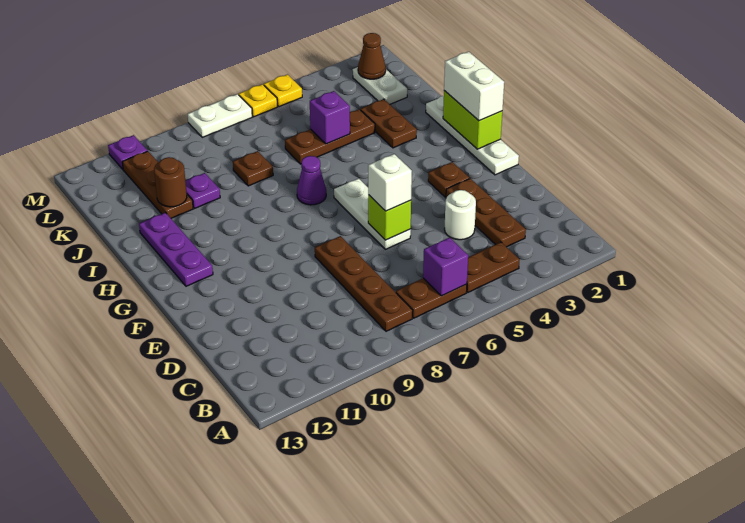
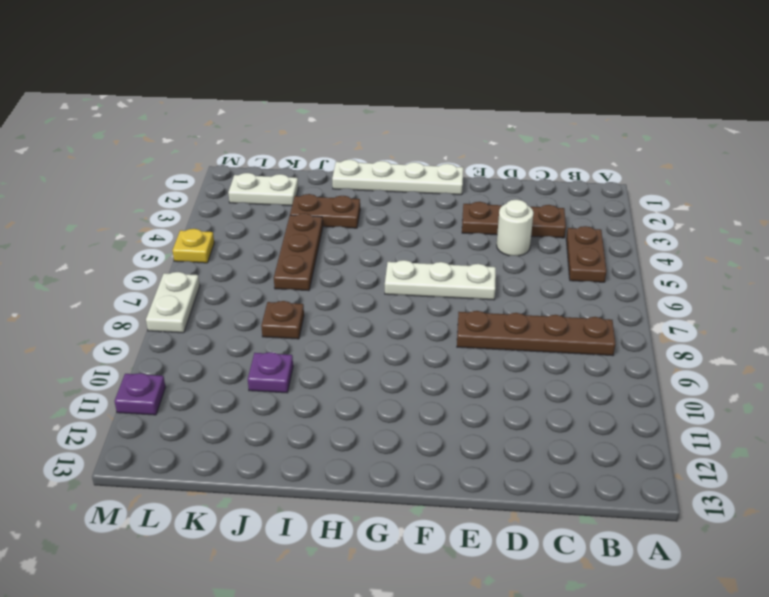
none -> brown plate B6:B7 level 1
none -> brown plate F3 level 1
none -> purple plate G12:I12 level 1

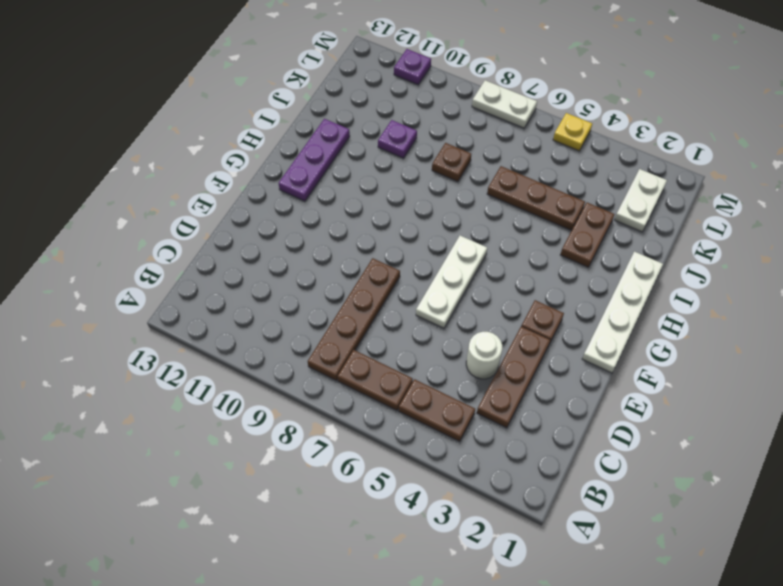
none -> purple cone H7 level 1
none -> brown plate J11:L11 level 1
none -> yellow plate M6 level 1

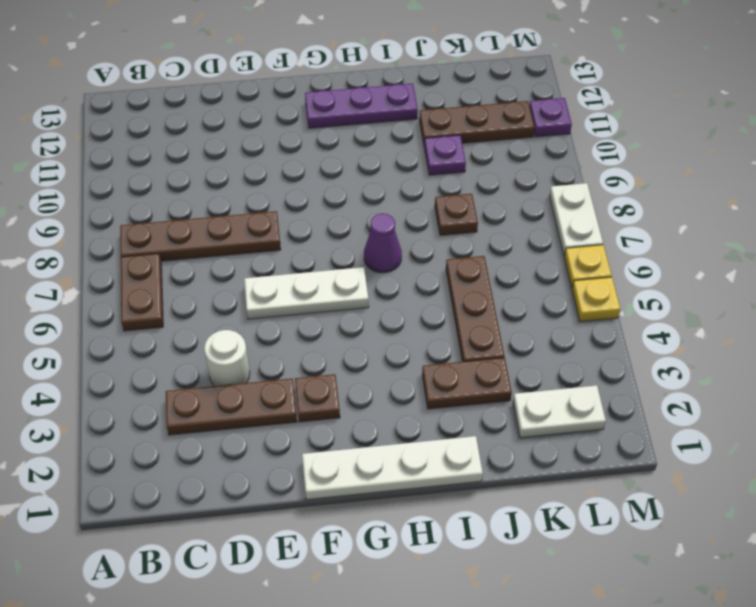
none -> brown plate B4:B5 level 1
none -> purple brick B6 level 2
none -> lime brick E6 level 2

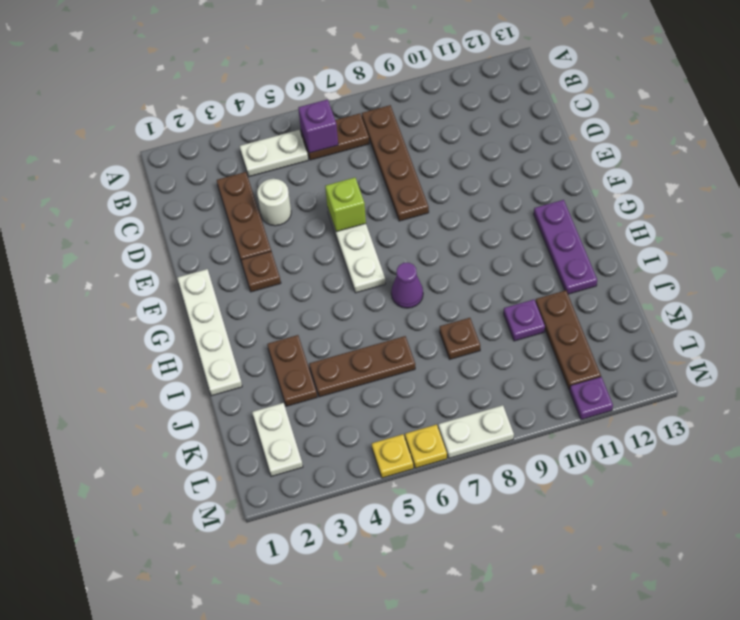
white plate B4:B5 level 1 -> brown plate B4:B5 level 1
none -> lime brick G1:H1 level 2
none -> purple brick J5 level 2
none -> brown round brick J11 level 2

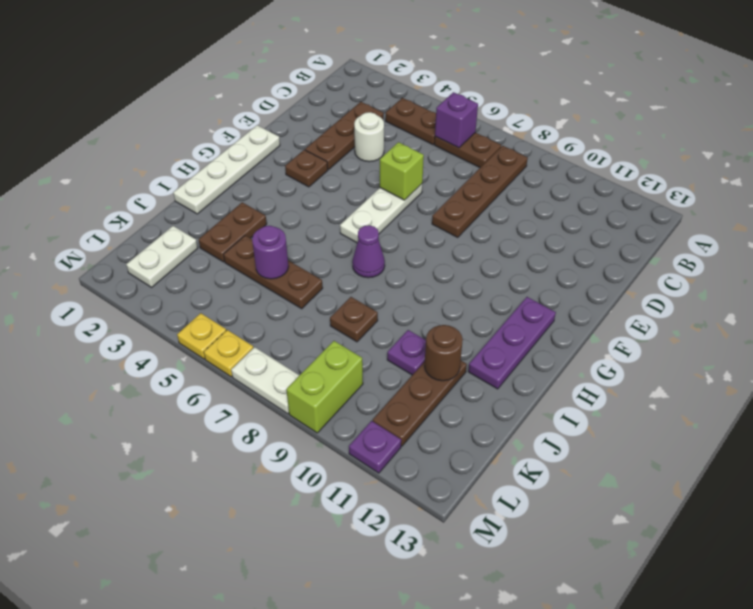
purple round brick J5 level 2 -> purple brick J5 level 2
lime brick L9:M9 level 1 -> lime brick G1:H1 level 2
none -> brown cone L2 level 2
none -> white brick E6 level 3
none -> white brick G1:H1 level 3

